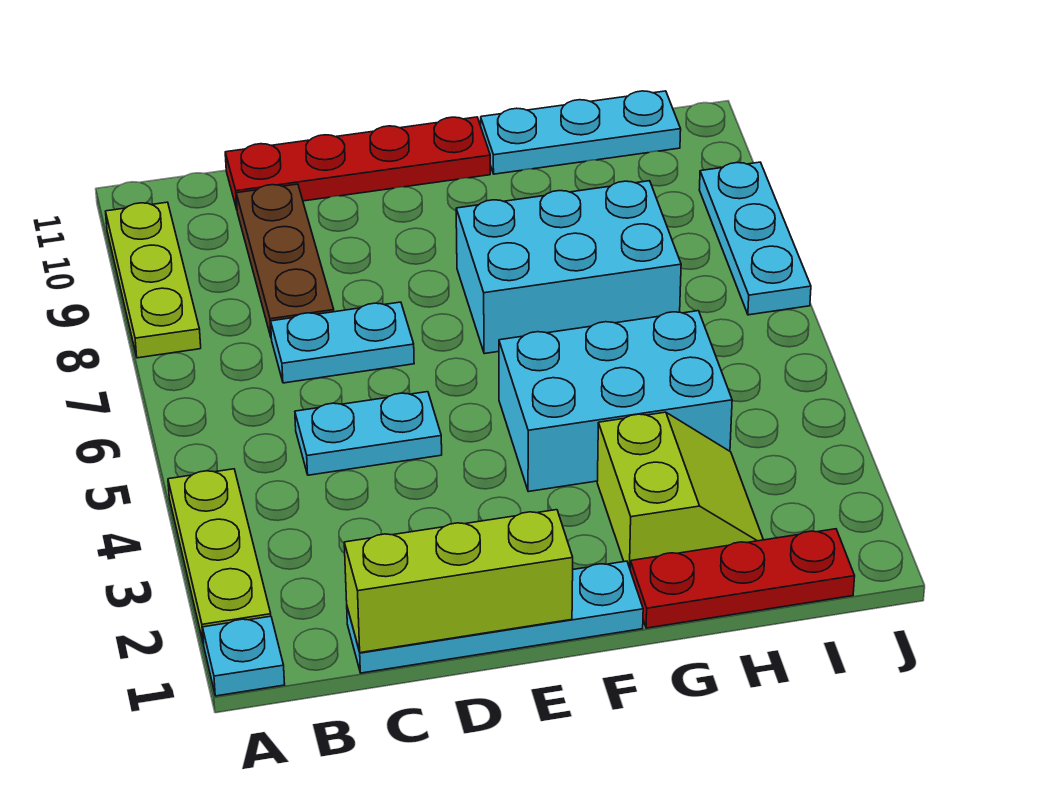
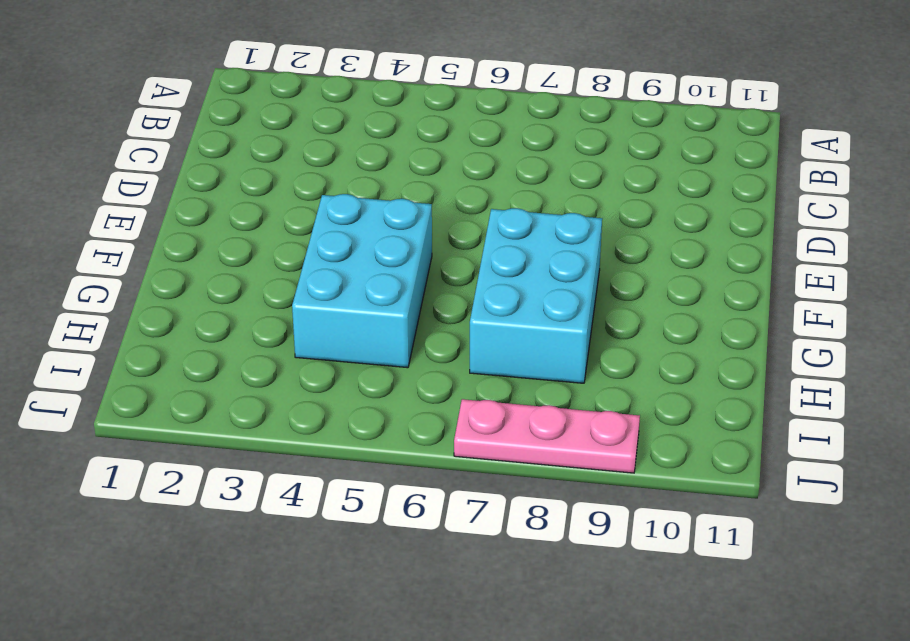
pink plate J7:J9 level 1 -> cyan plate J7:J9 level 1
none -> cyan plate A1 level 1
none -> lime plate A2:A4 level 1
none -> lime plate A8:A10 level 1

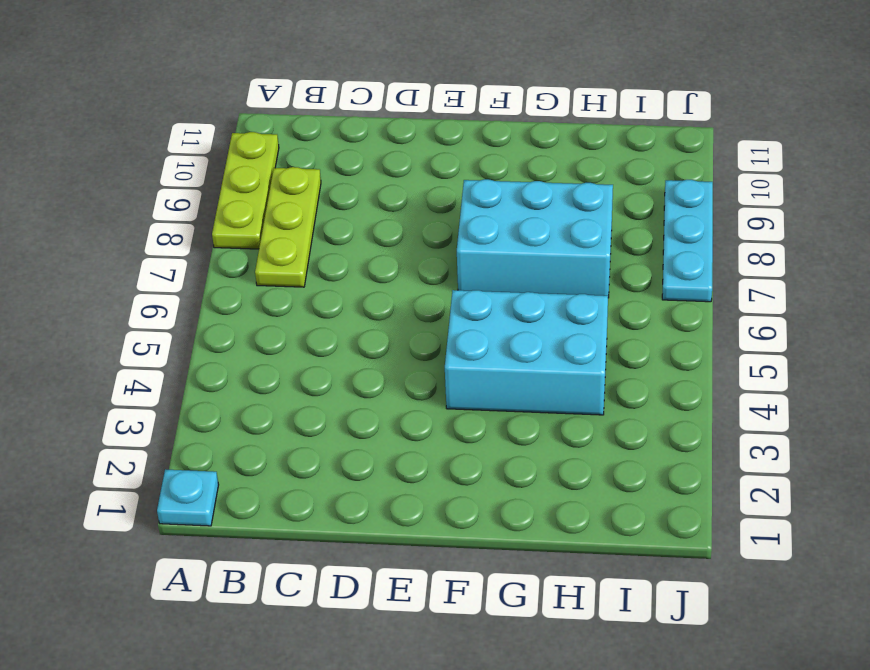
lime plate B7:B9 level 1 -> lime plate A2:A4 level 1
none -> cyan plate C1:F1 level 1
none -> cyan plate C5:D5 level 1
none -> cyan plate C7:D7 level 1

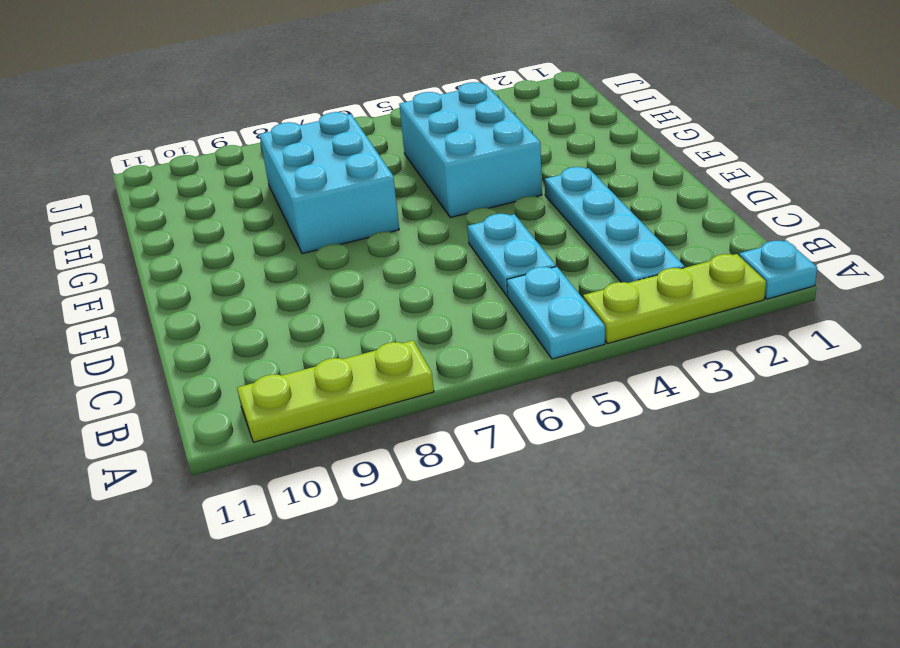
cyan plate A5:B5 level 1 -> cyan plate C7:D7 level 1
cyan plate B3:E3 level 1 -> cyan plate C1:F1 level 1
none -> brown plate C8:C10 level 1
none -> red plate C11:F11 level 1
none -> red plate G1:I1 level 1

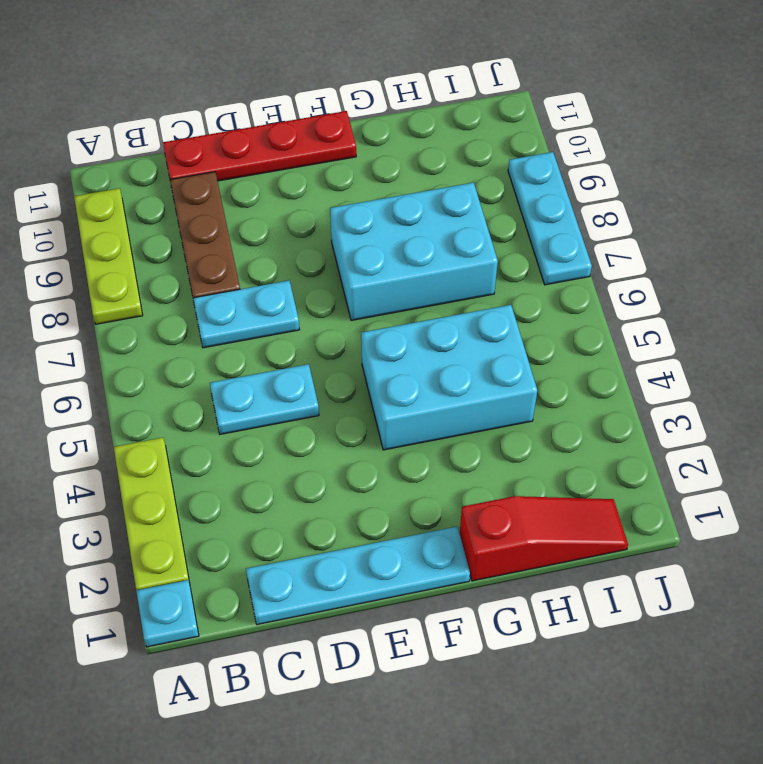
red slope G1:I1 level 1 top G -> red plate G1:I1 level 1
none -> lime slope G2:H3 level 1 top G
none -> cyan plate G11:I11 level 1
none -> lime brick C1:E1 level 2

